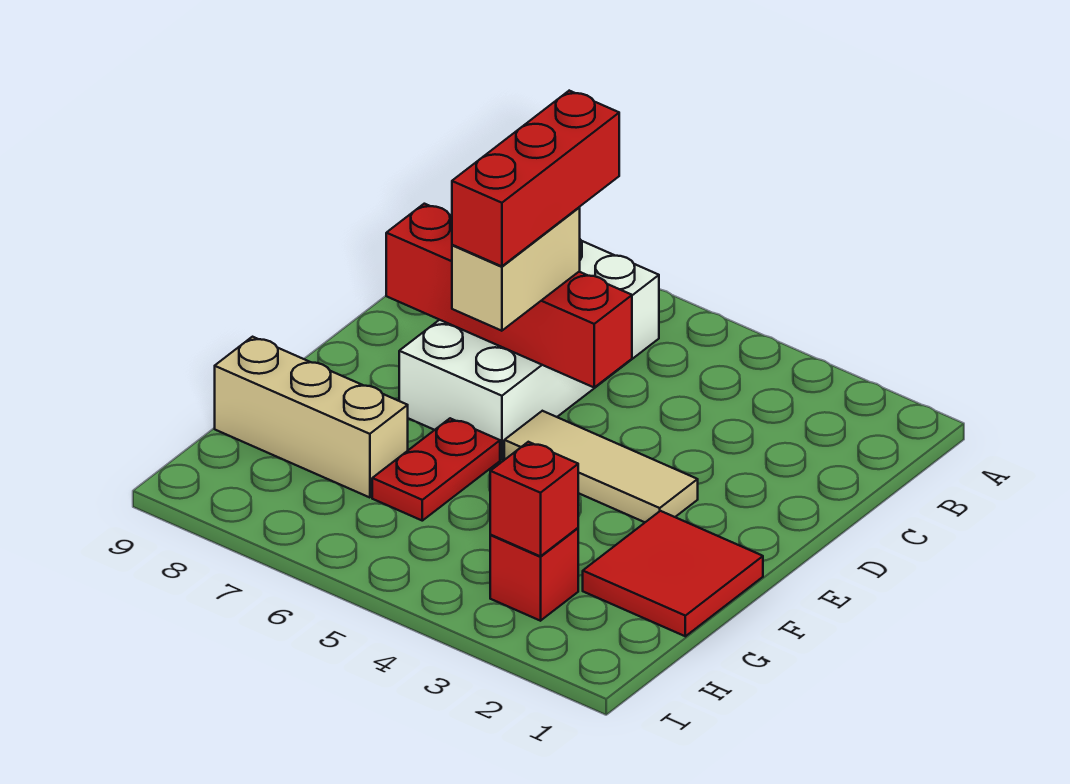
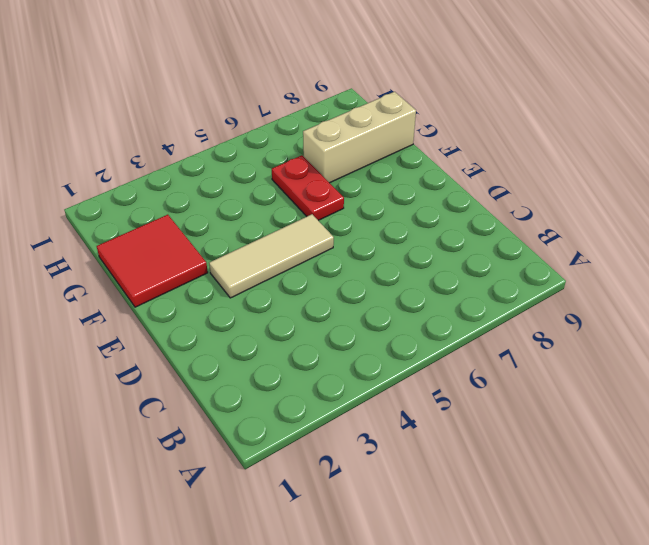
none -> white brick B6:E7 level 1
none -> red brick H3 level 1

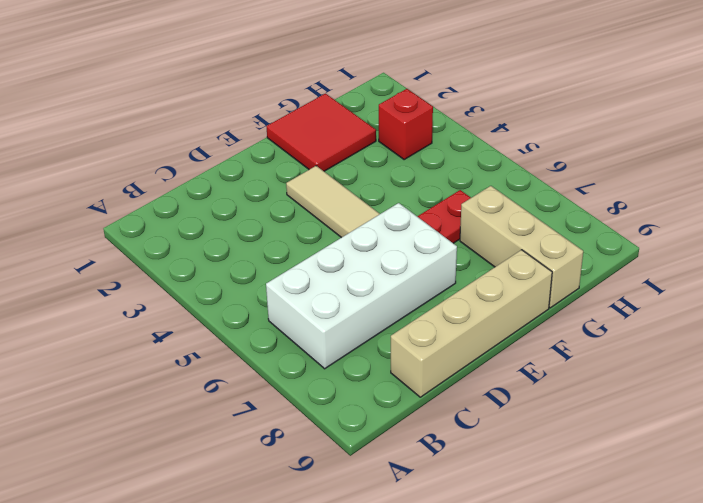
tan brick C9:F9 level 1 -> none
none -> red brick D5:D8 level 2
none -> red brick H3 level 2

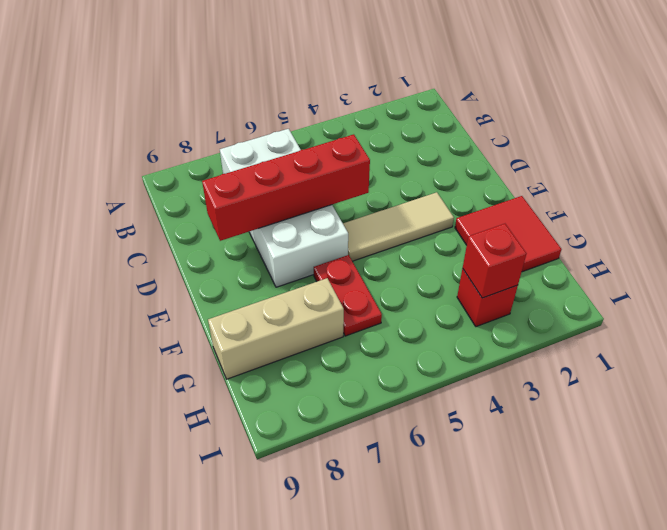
none -> tan brick D6:E6 level 3
none -> red brick C6:E6 level 4

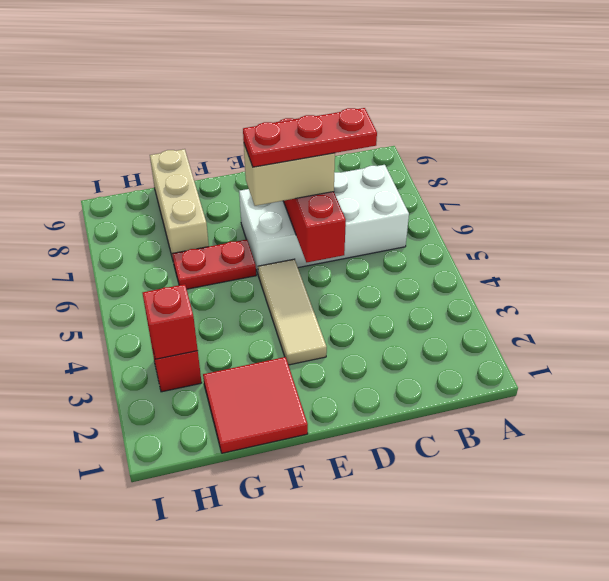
red plate C6:E6 level 4 -> red brick C6:E6 level 4

